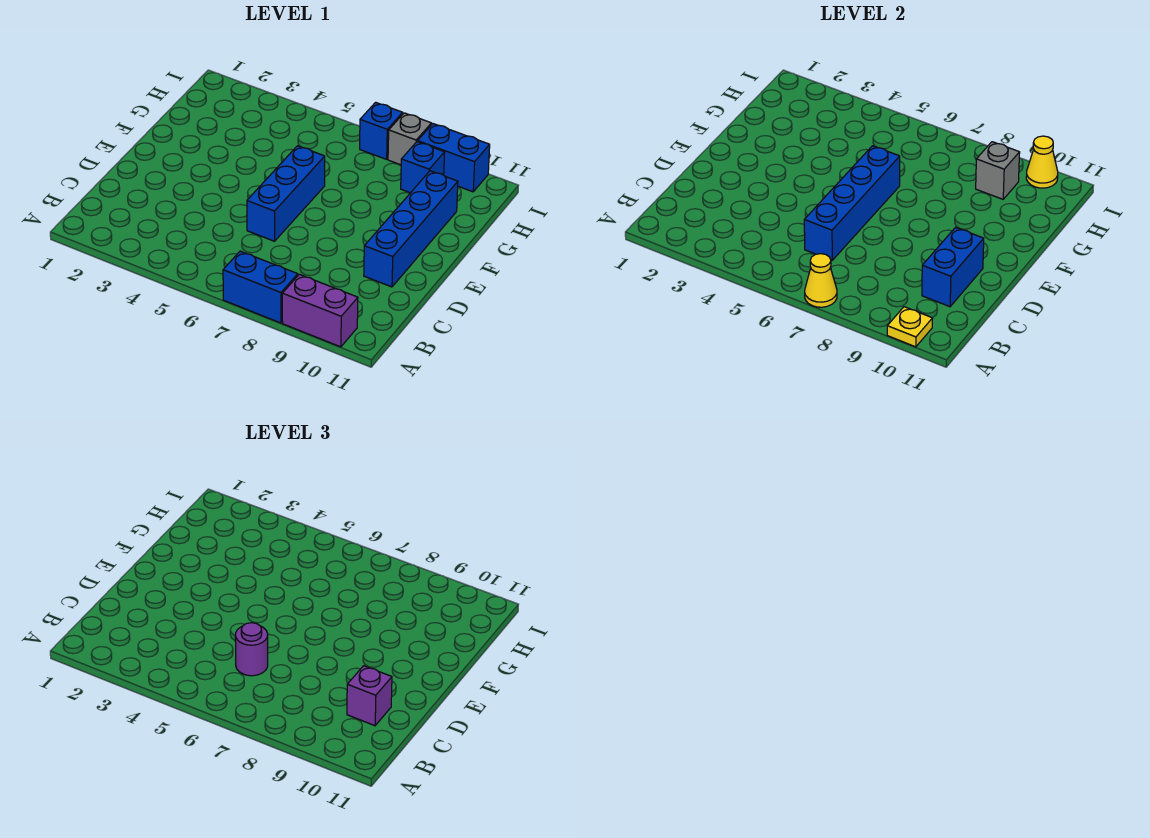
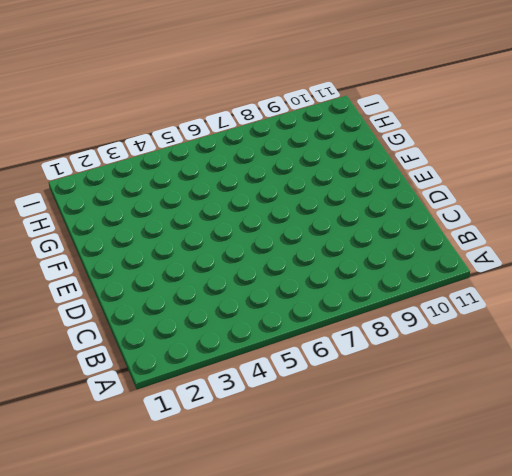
none -> blue brick A7:A8 level 1
none -> purple brick A9:A10 level 1
none -> blue brick D6:F6 level 1

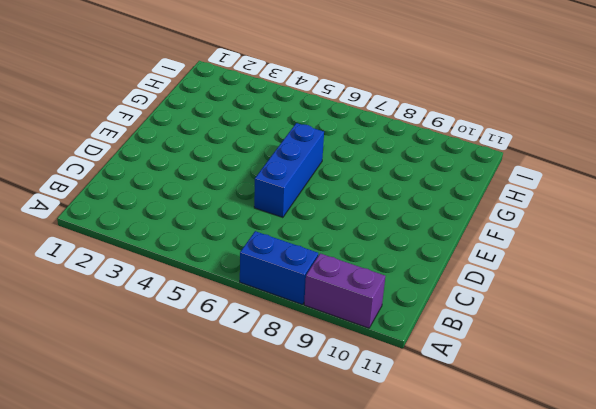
none -> blue brick D10:G10 level 1
none -> blue brick H9 level 1
none -> blue brick I7 level 1

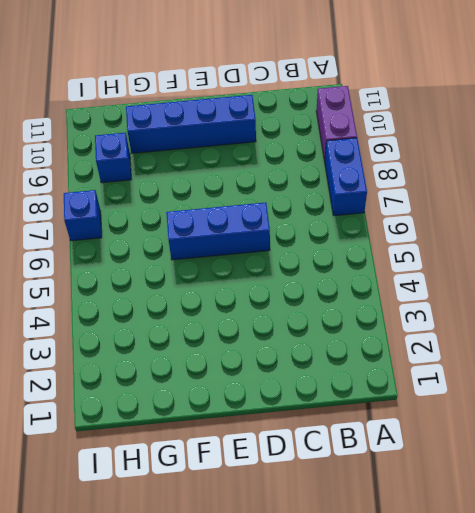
none -> grey brick I8 level 1
none -> blue brick I9:I10 level 1
none -> yellow cone A7 level 2

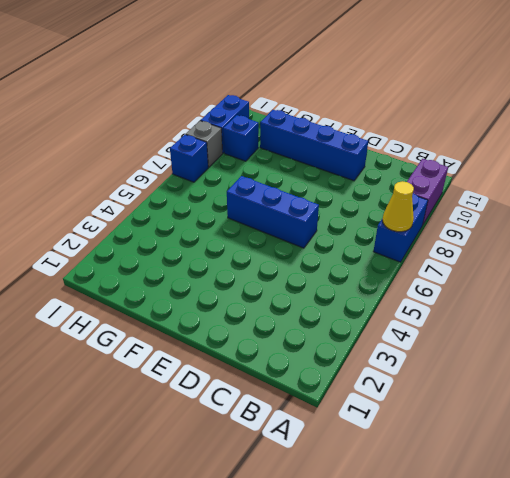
none -> yellow plate A10 level 2
none -> blue brick C6:F6 level 2
none -> blue brick C10:D10 level 2

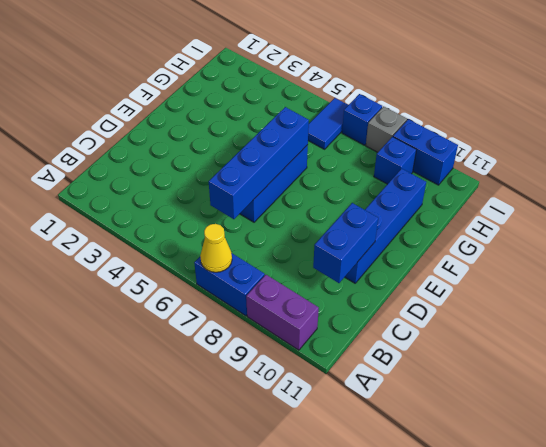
blue tile H6:I6 level 1 -> none
none -> yellow plate A10 level 2
none -> grey brick H9 level 2
none -> yellow cone I10 level 2

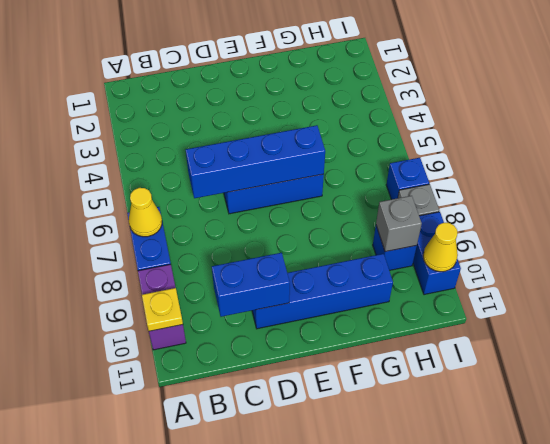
none -> purple round brick C6 level 3
none -> purple brick C10 level 3

